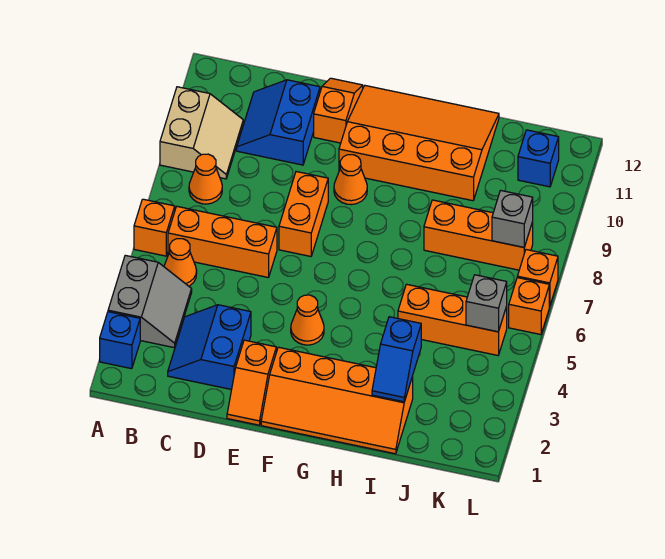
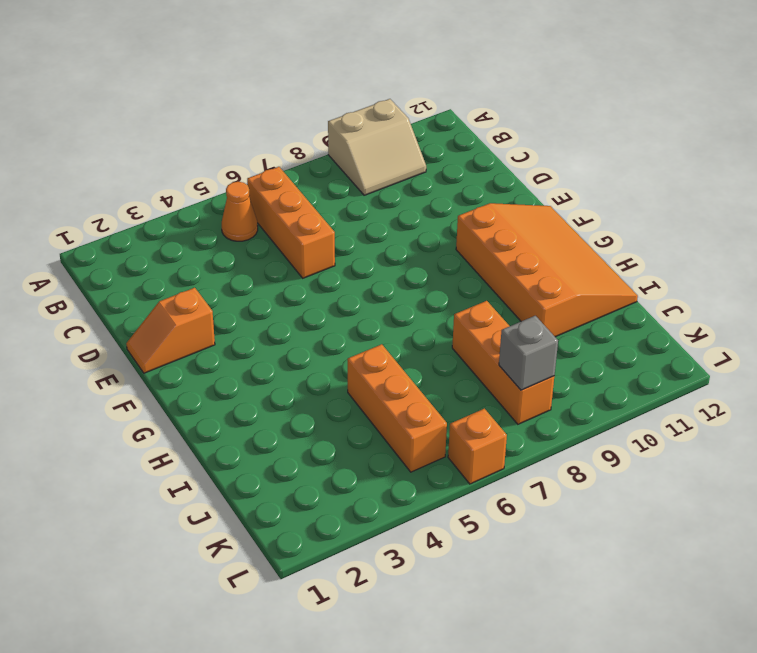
none -> blue brick A2 level 1
none -> grey slope A3:B4 level 1 top A
none -> orange brick A6 level 1

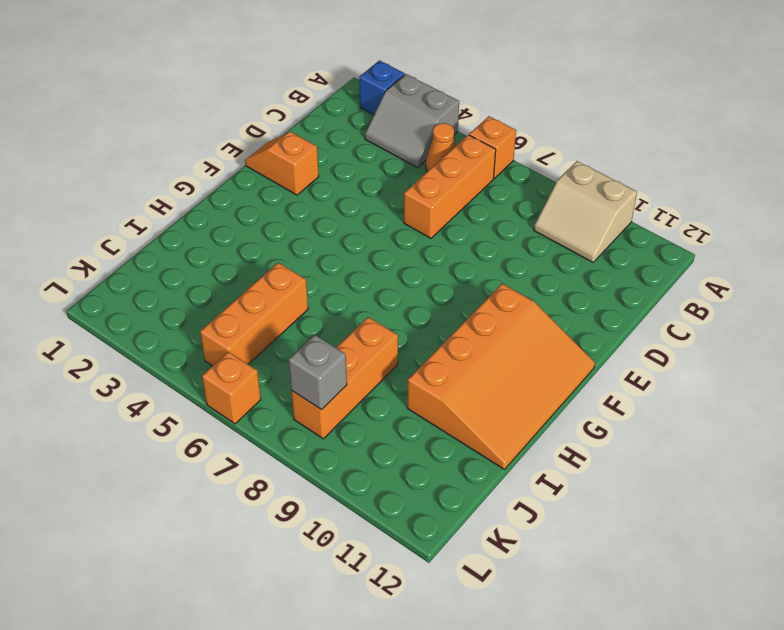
none -> orange cone B8 level 1
none -> blue slope C2:D3 level 1 top D
none -> blue slope C10:D11 level 1 top D

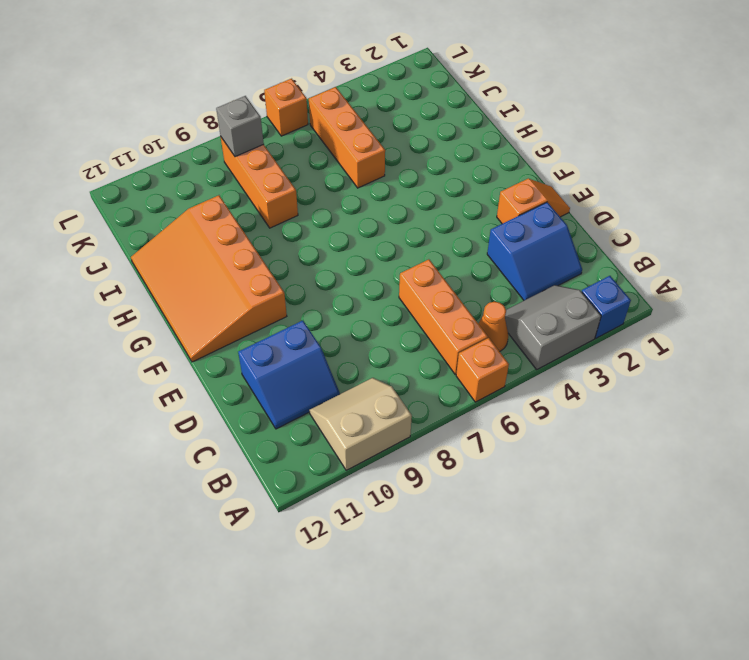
none -> orange cone B8 level 1
none -> orange brick E7:E8 level 1
none -> orange slope E11:E12 level 1 top 11

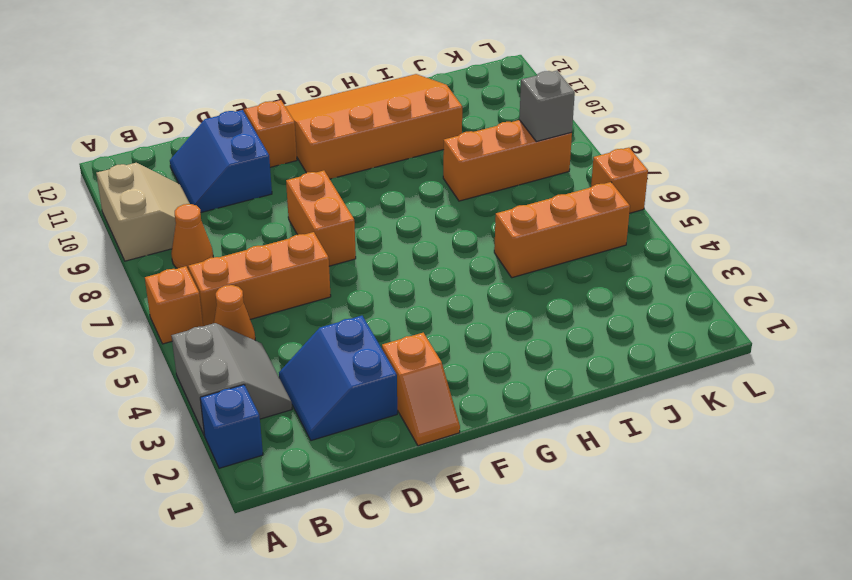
none -> orange slope F1:I2 level 1 top 2
none -> orange cone F4 level 1
none -> orange cone F9 level 1

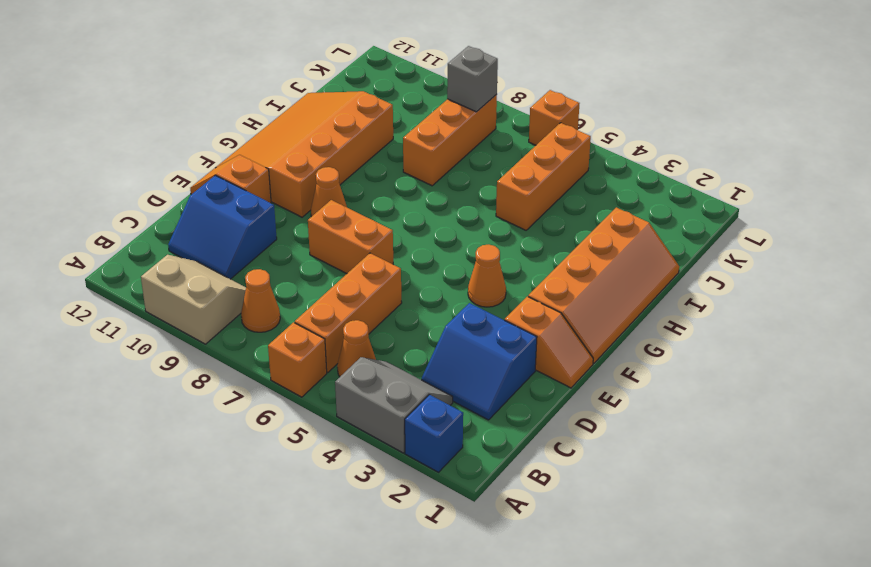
none -> blue brick K11 level 1
none -> orange brick L7 level 1
none -> blue slope I2:I3 level 2 top 3

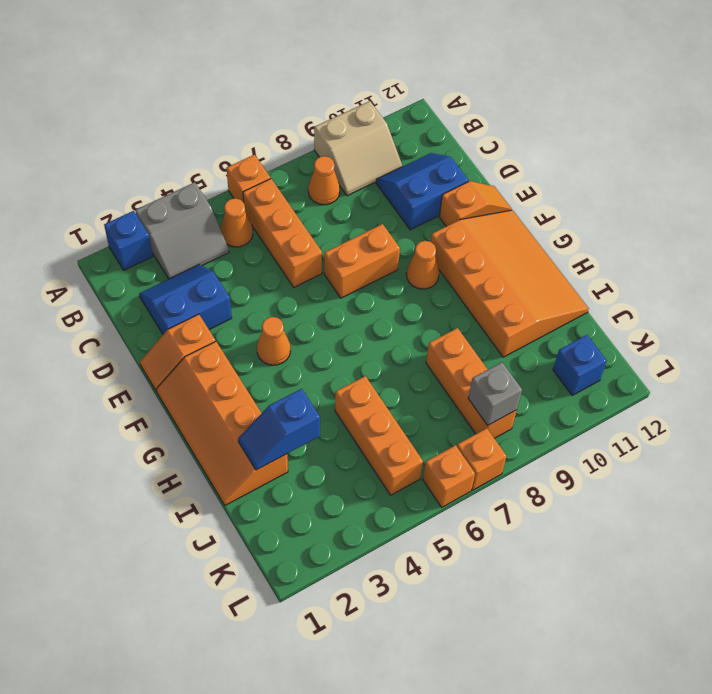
none -> grey brick K5 level 2

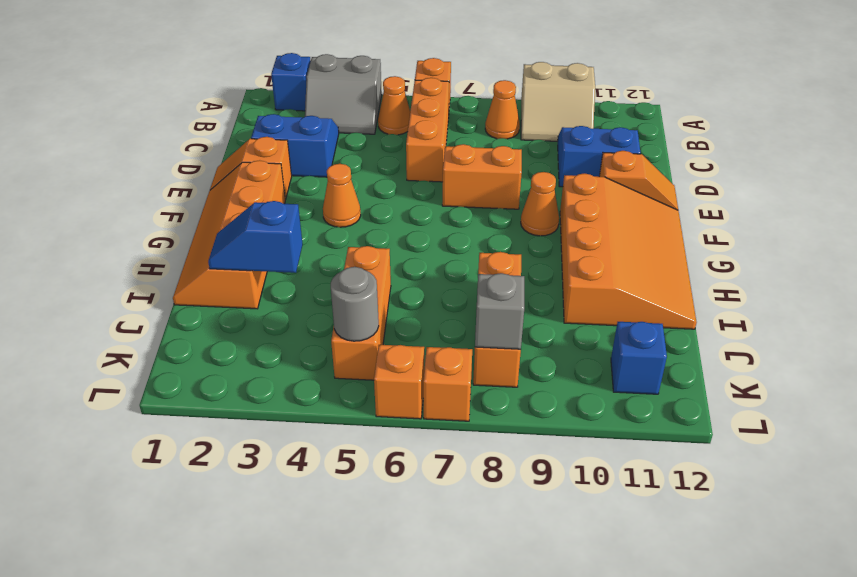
grey round brick K5 level 2 -> grey brick K5 level 2

